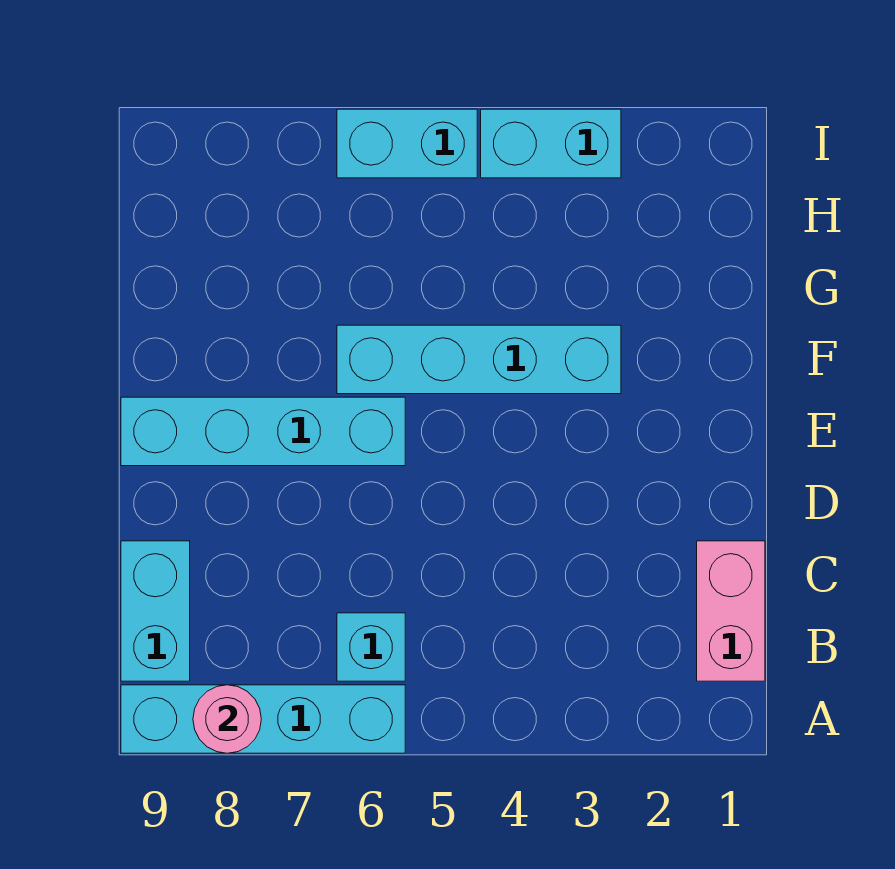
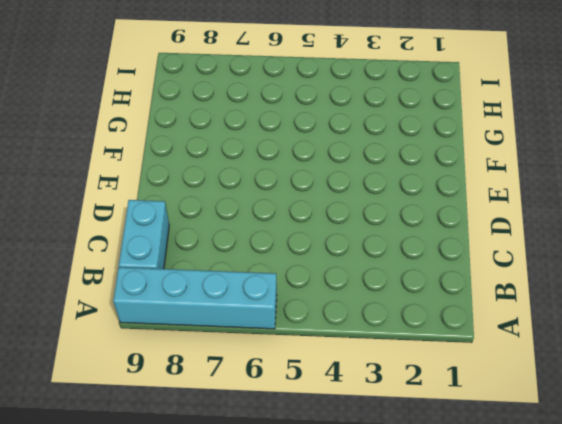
none -> pink brick B1:C1 level 1
none -> cyan brick B6 level 1

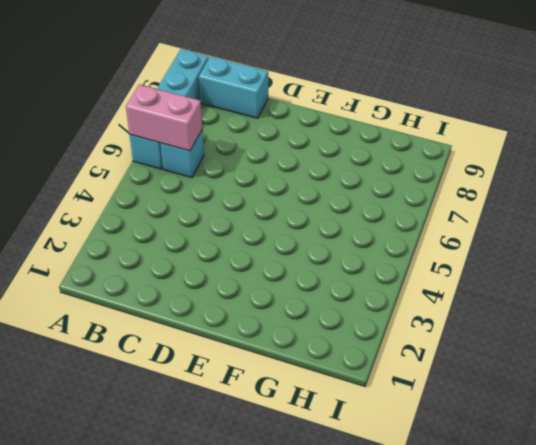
pink brick A6:B6 level 2 -> pink brick B1:C1 level 1
none -> cyan brick E6:E9 level 1
none -> cyan brick F3:F6 level 1

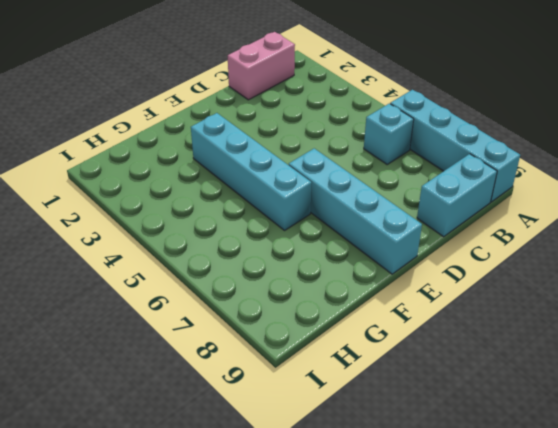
none -> cyan brick I3:I4 level 1
none -> cyan brick I5:I6 level 1

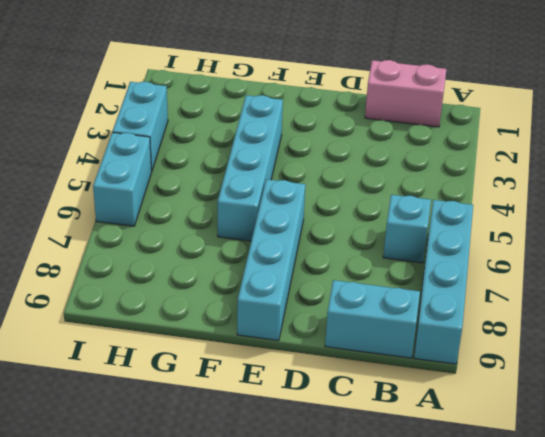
none -> pink round brick A8 level 2

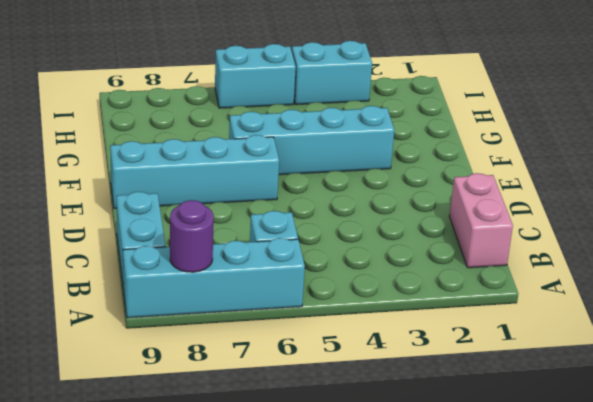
purple round brick A8 level 2 -> pink round brick A8 level 2

